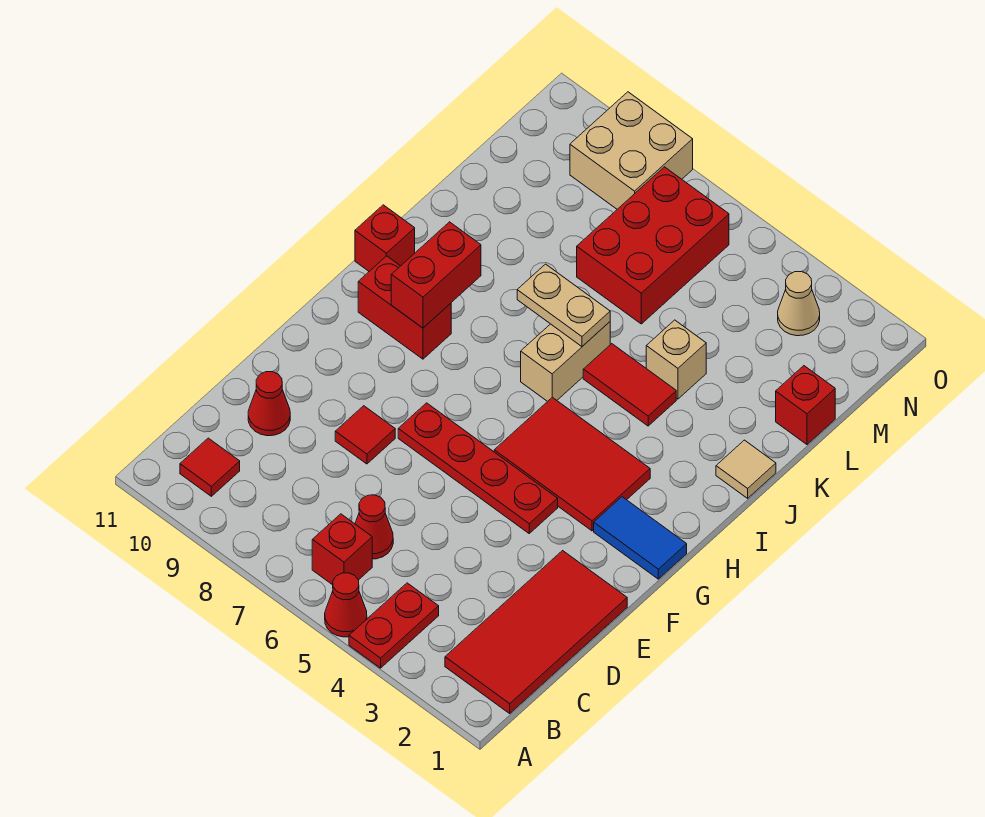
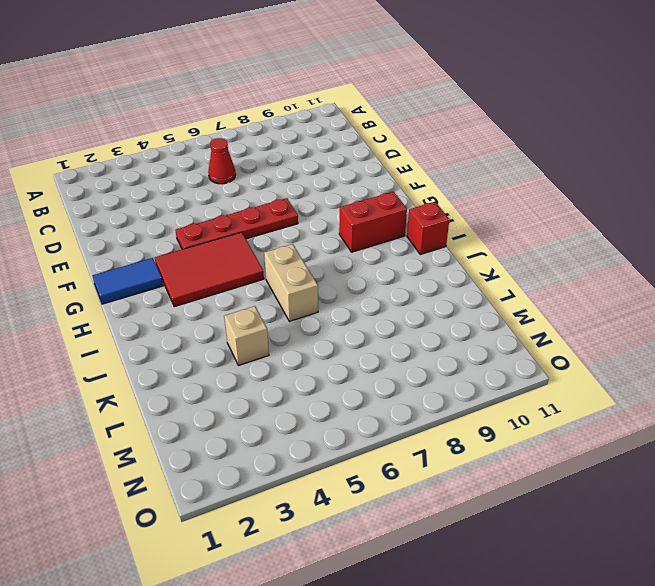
none -> red plate A4:B4 level 1
none -> red cone A5 level 1
none -> red tile B1:E2 level 1

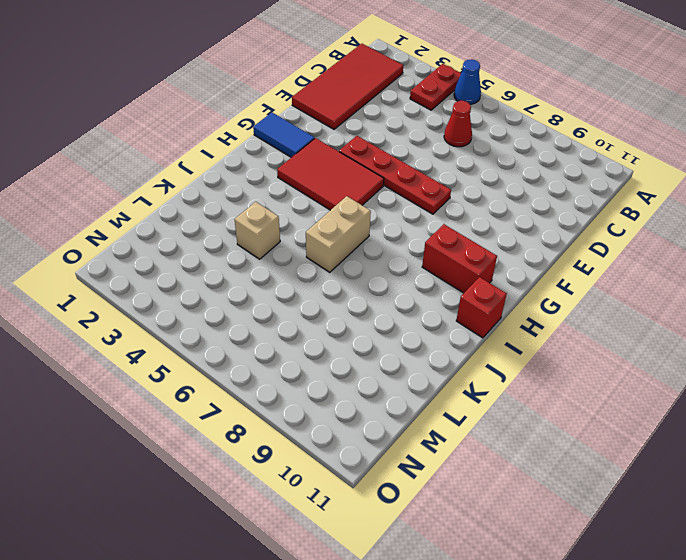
blue cone A5 level 1 -> red cone A5 level 1
none -> red brick B6 level 1
none -> red tile B10 level 1
none -> red cone D10 level 1

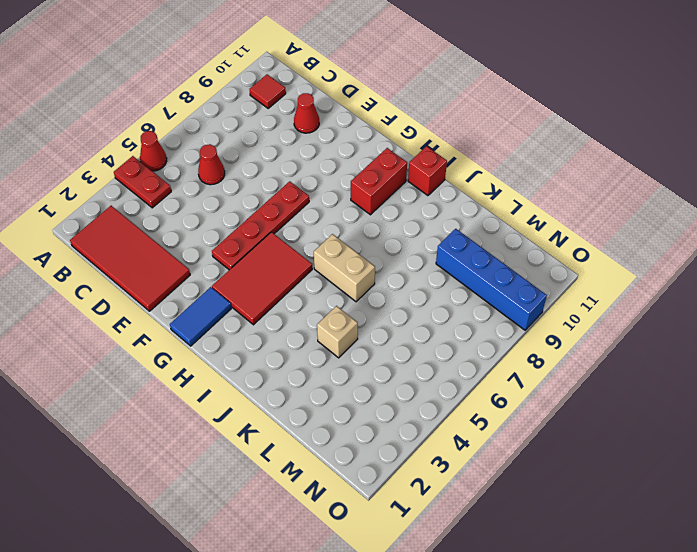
blue brick L9:O9 level 1 -> tan brick N8:O9 level 1
none -> red brick B6 level 1
none -> red tile E8 level 1
none -> tan tile J1 level 1

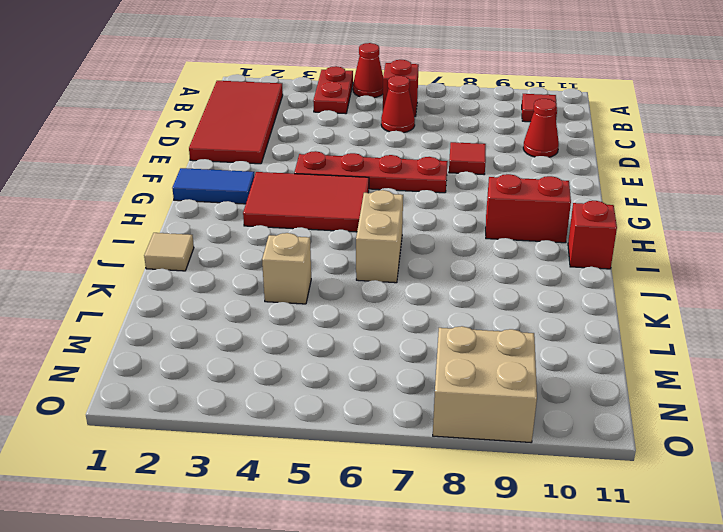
none -> red tile J4:J5 level 1
none -> red brick L1 level 1
none -> red brick L6:N7 level 1

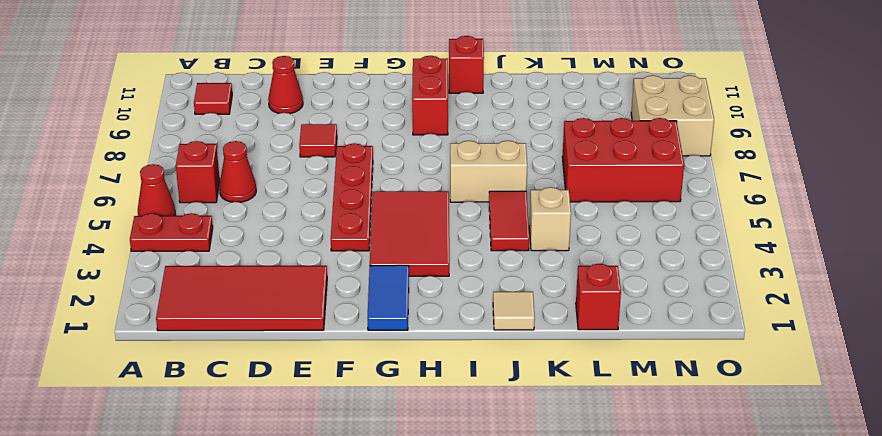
none -> tan cone N3 level 1
none -> red brick H9:I9 level 2
none -> tan plate J6:J7 level 2

